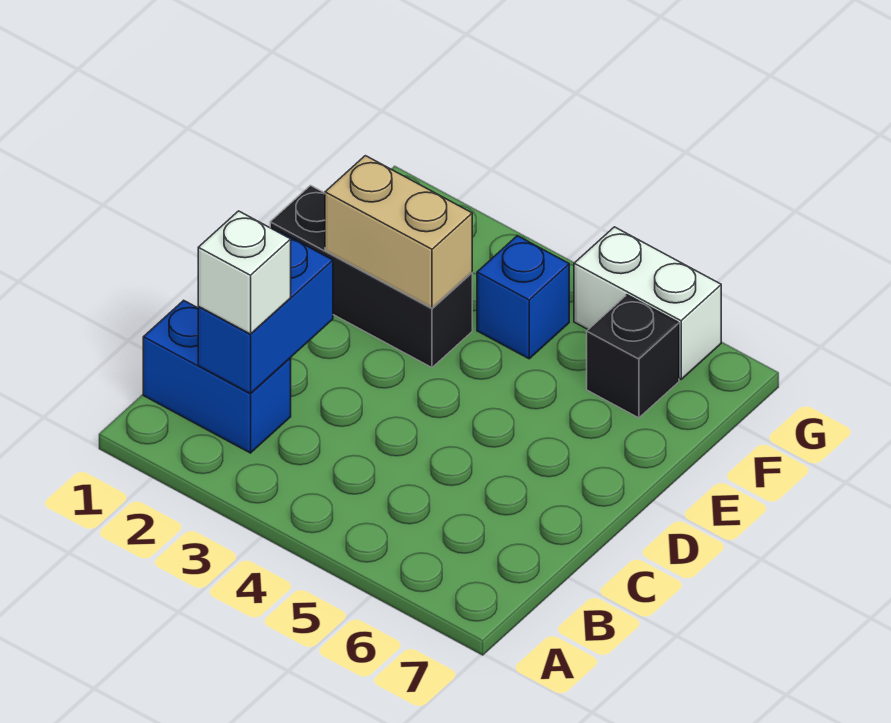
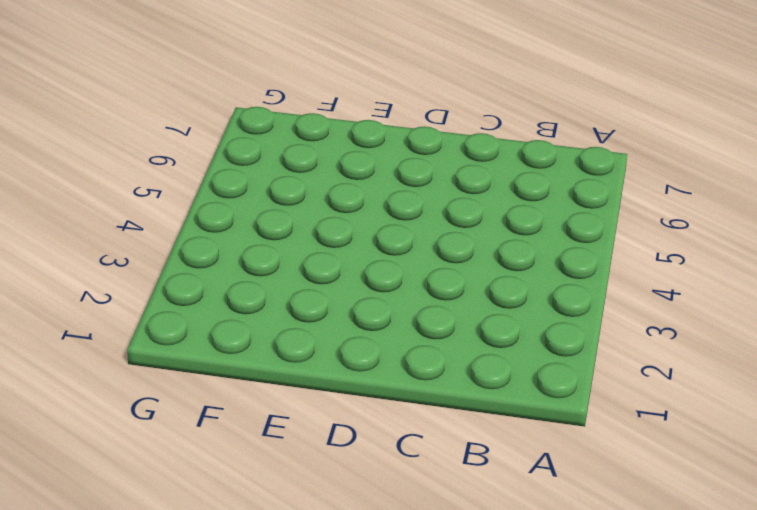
none -> blue brick B1:B2 level 1
none -> black brick E1:E3 level 1

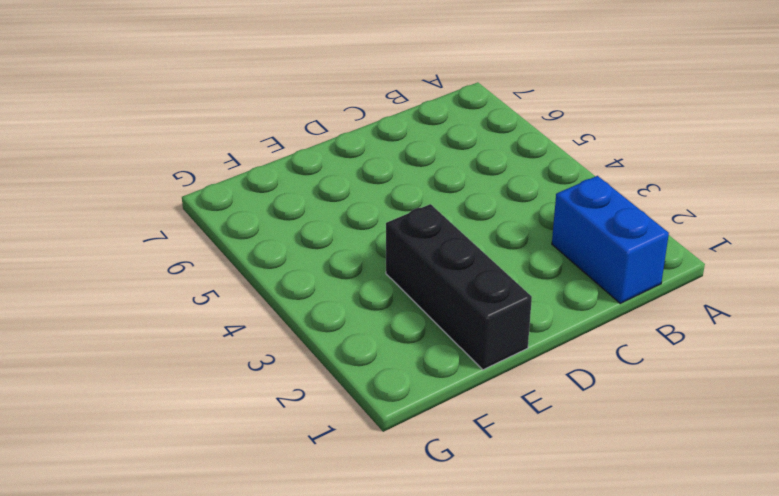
none -> blue brick F4 level 1
none -> black brick F6 level 1

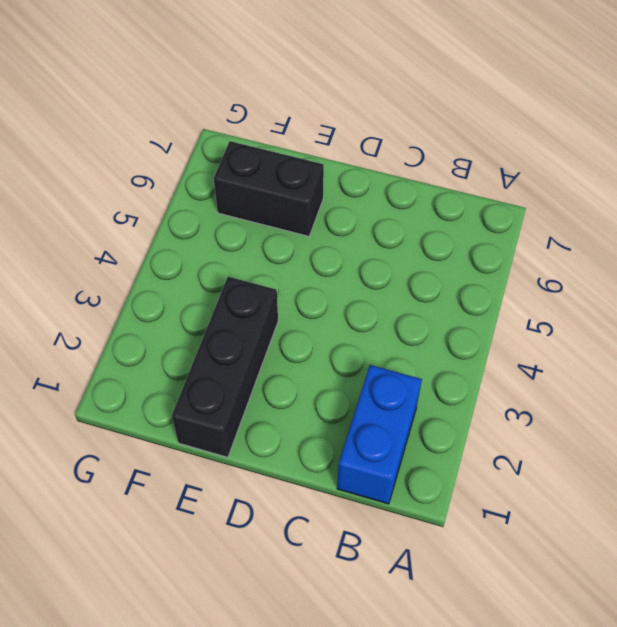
black brick E6:F6 level 1 -> black brick F6 level 1
none -> blue brick F4 level 1
none -> white brick G5:G6 level 1

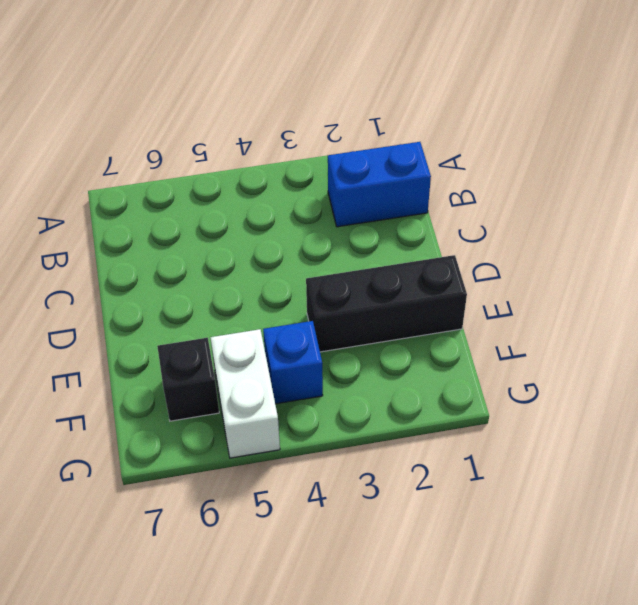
white brick F5:G5 level 1 -> white brick G5:G6 level 1
none -> blue brick B2:C2 level 2
none -> tan brick E2:E3 level 2

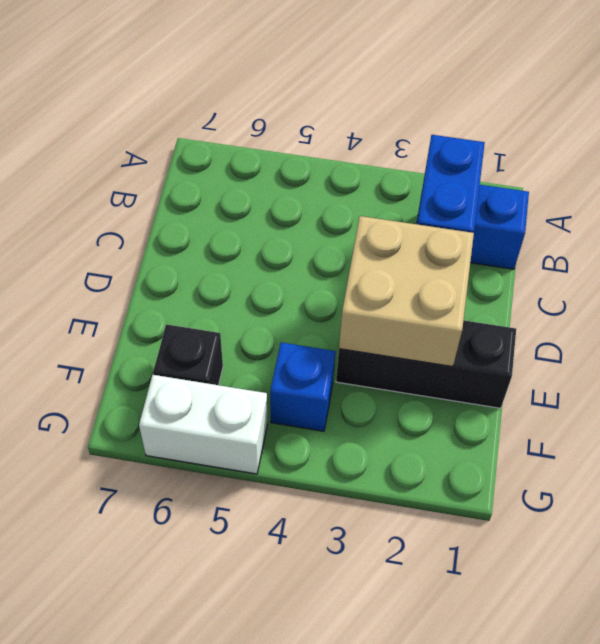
tan brick D2:E3 level 2 -> tan brick E2:E3 level 2
none -> white brick B2 level 3

